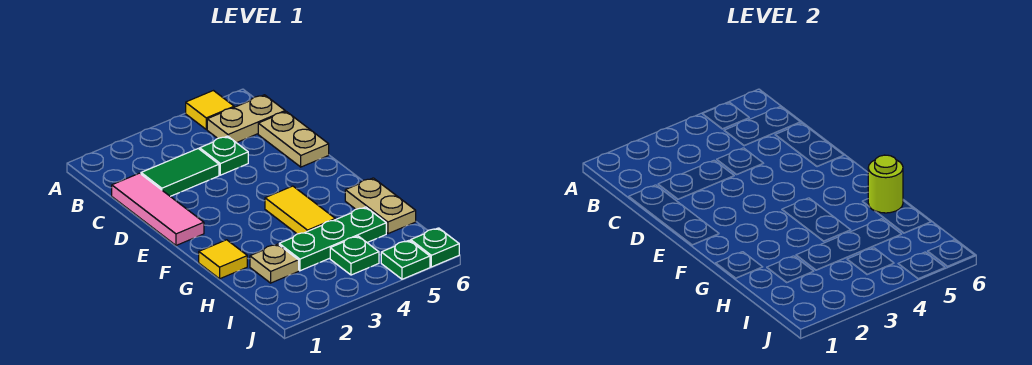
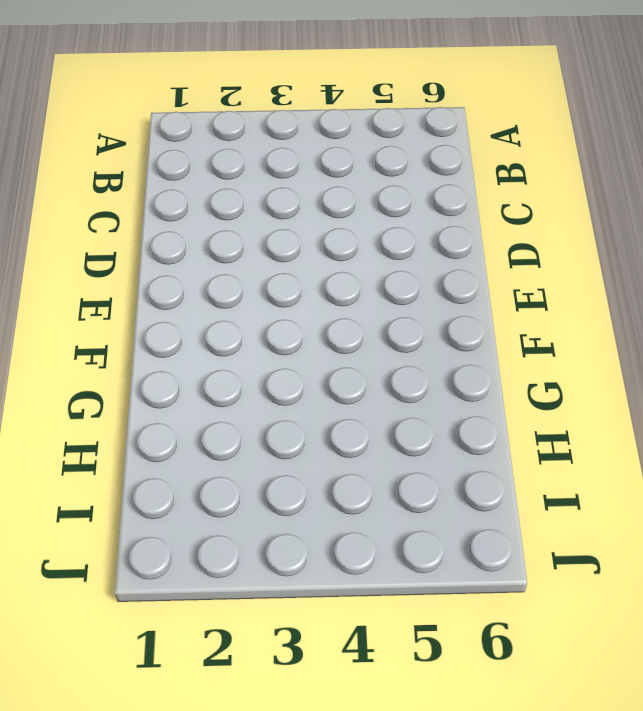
none -> yellow tile A5 level 1
none -> tan plate B5:B6 level 1
none -> pink tile C1:E1 level 1

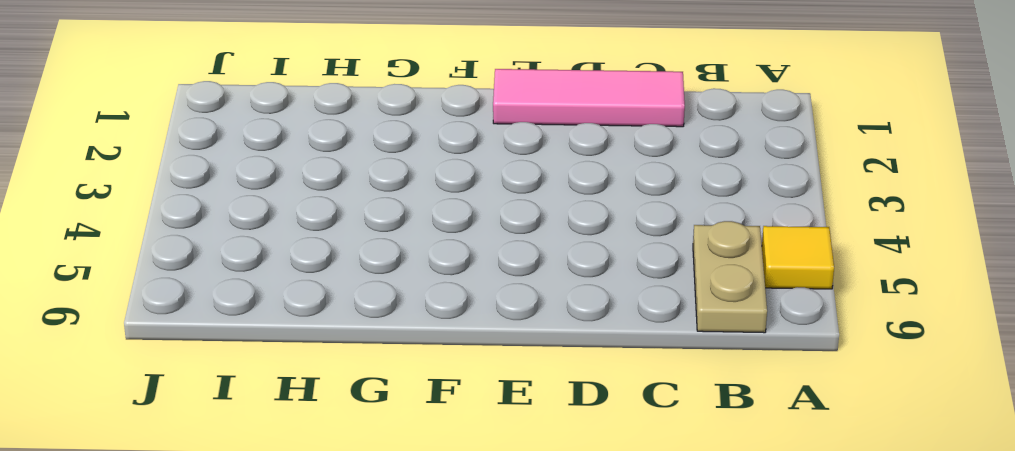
none -> green tile C2:C3 level 1
none -> green plate C4 level 1
none -> tan plate C6:D6 level 1

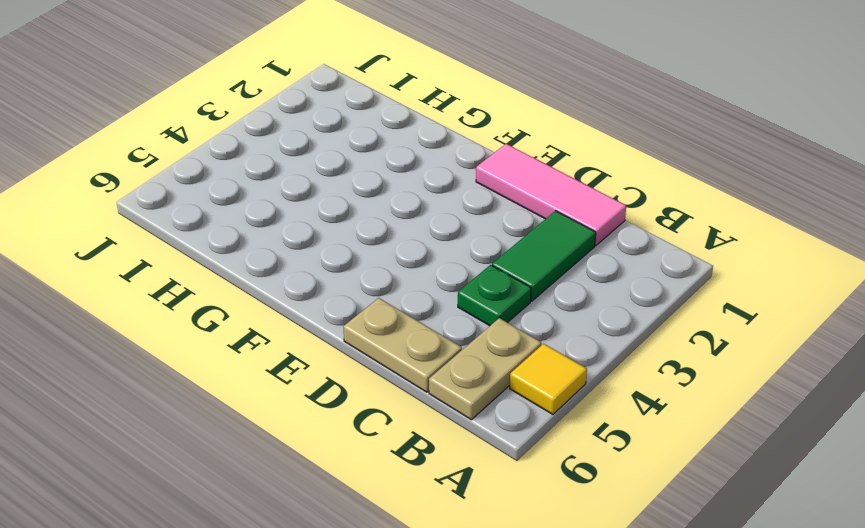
none -> yellow tile F4:G4 level 1
none -> yellow tile G1 level 1
none -> tan plate G6:H6 level 1

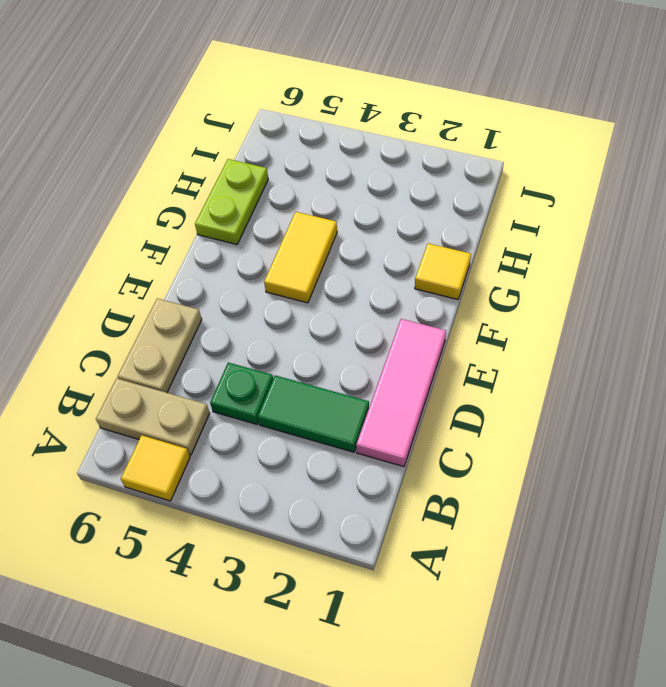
lime plate G6:H6 level 1 -> tan plate G6:H6 level 1
none -> tan plate H2 level 1
none -> green plate H3:H5 level 1
none -> green plate I4 level 1

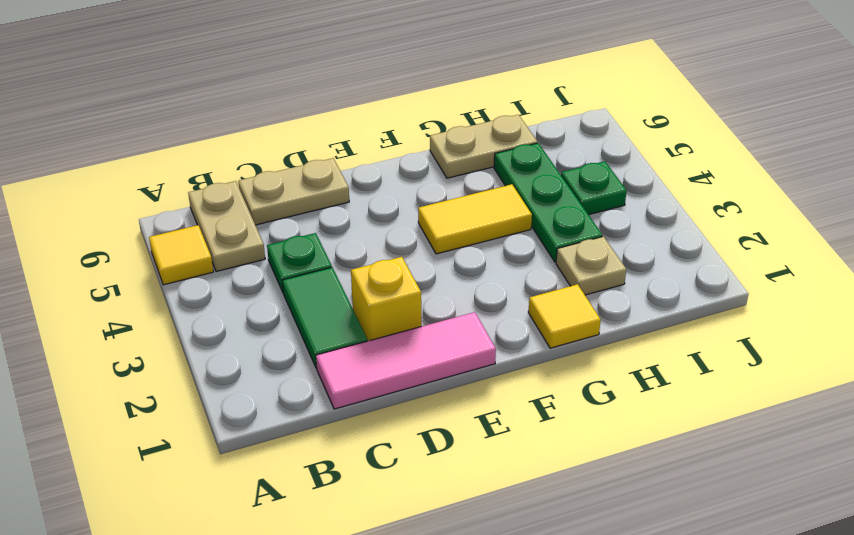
yellow brick D2 level 1 -> none
none -> green plate J5 level 1
none -> green plate J6 level 1
none -> lime round brick G6 level 2

